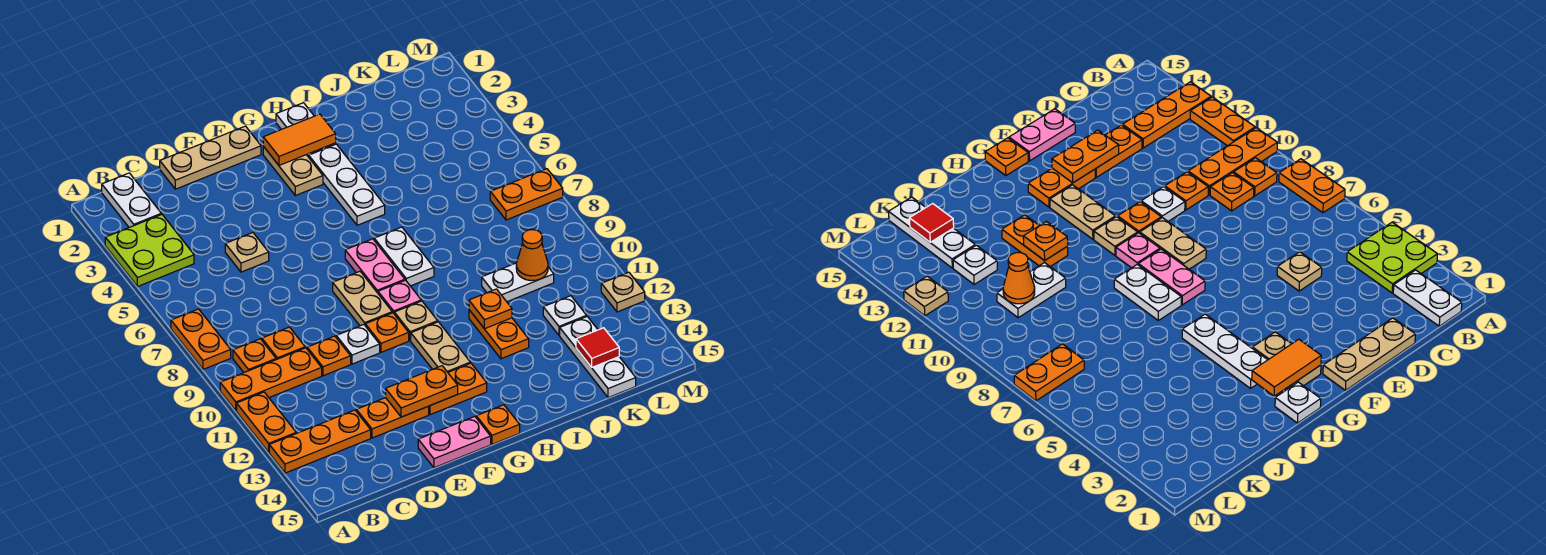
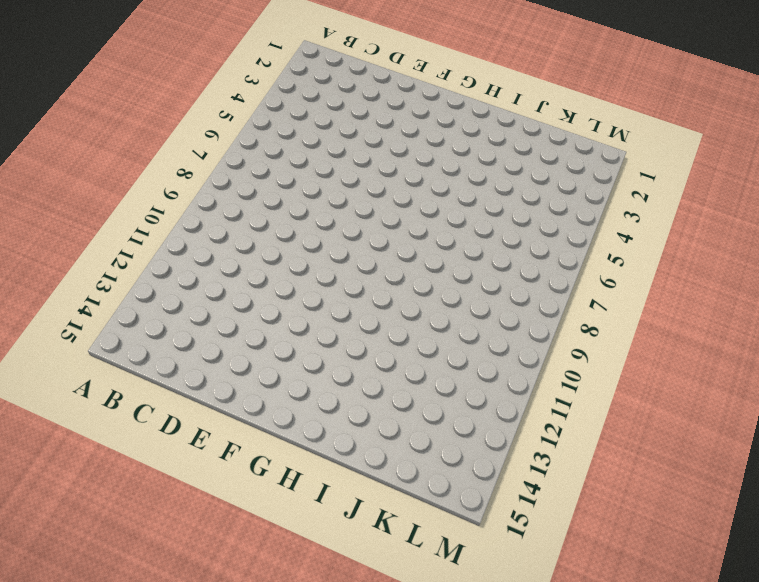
none -> lime plate A3:B4 level 1
none -> orange plate A7:A8 level 1
none -> orange plate A10:C10 level 1
none -> orange plate A11:A12 level 1

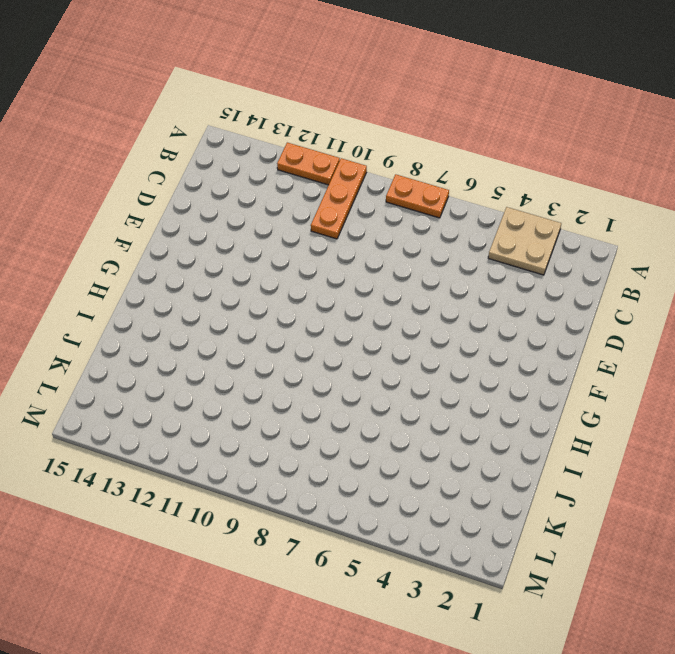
tan plate A3:B4 level 1 -> lime plate A3:B4 level 1
none -> orange plate A13:C13 level 1
none -> white plate B1:B2 level 1
none -> orange plate B9 level 1
none -> orange plate C9 level 1

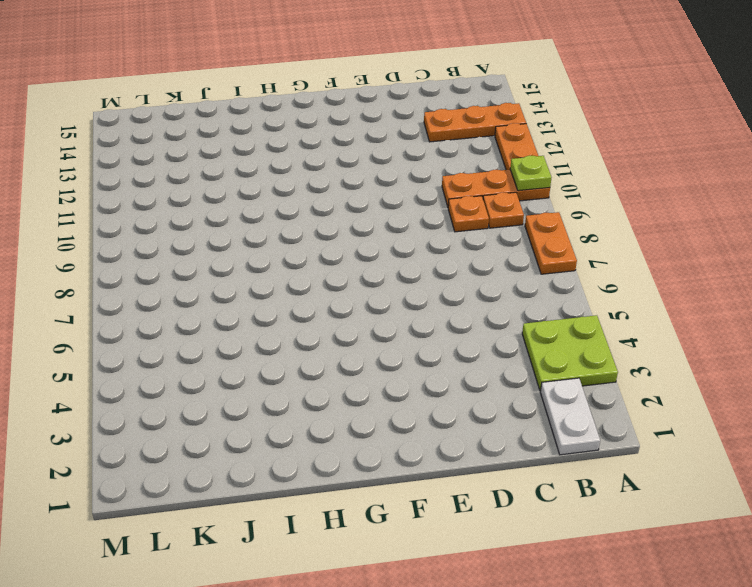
lime plate A10 level 2 -> none
none -> tan plate D1:F1 level 1
none -> tan plate D5 level 1
none -> orange plate D10 level 1
none -> orange plate D13:E13 level 1

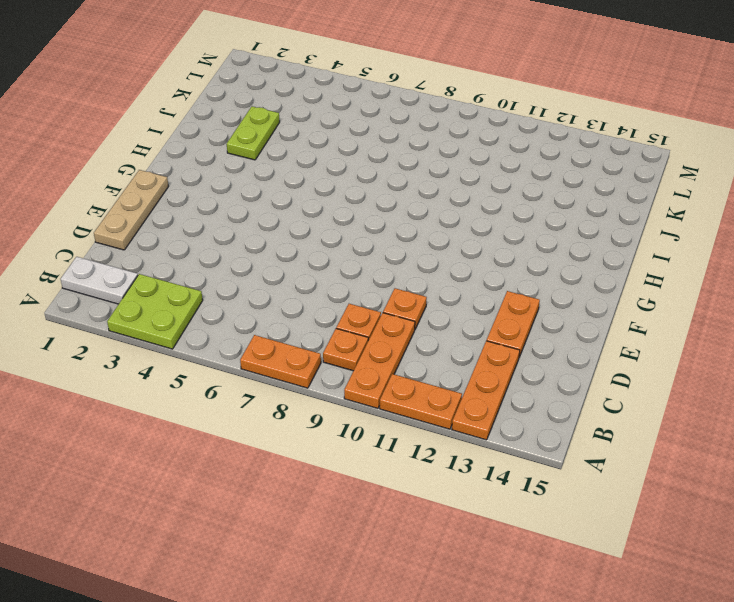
lime plate I3:J3 level 1 -> none
none -> tan plate D5 level 1
none -> white plate E10 level 1
none -> pink plate E15:F15 level 1
none -> tan plate F8:F9 level 1

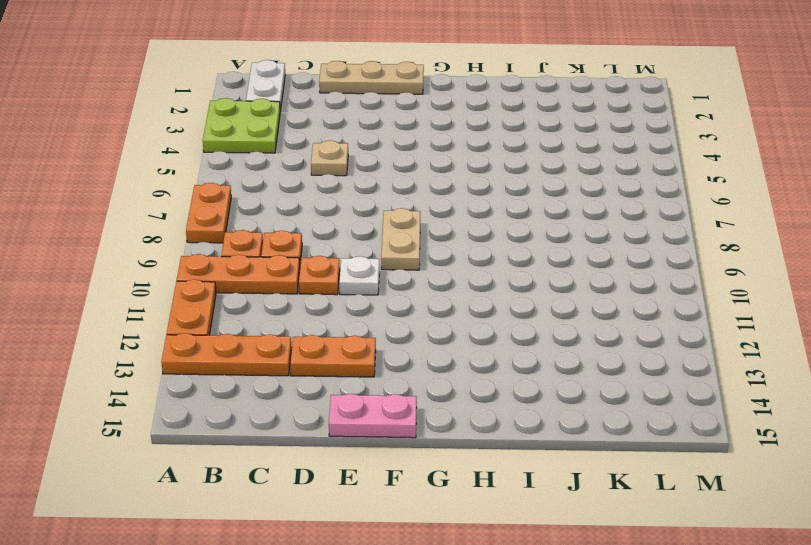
none -> orange plate F10 level 1
none -> orange plate F13:G13 level 1
none -> tan plate G2:G3 level 1
none -> pink plate G7:G8 level 1

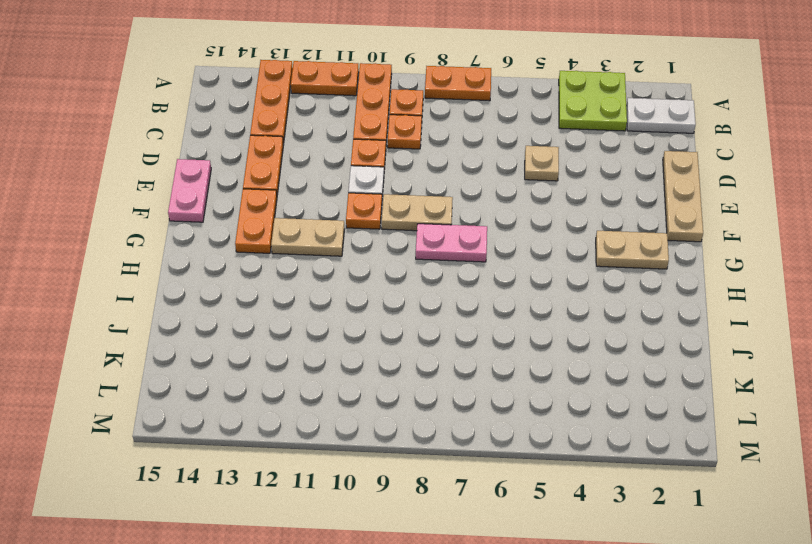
none -> pink plate G9 level 1
none -> tan plate G10 level 1
none -> orange plate G15 level 1
none -> white plate H1 level 1

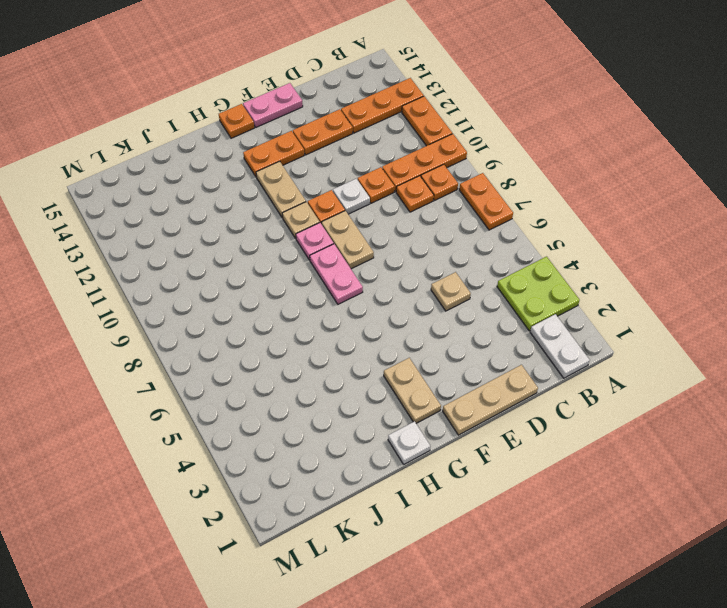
none -> white plate H3:H5 level 1
none -> white plate H7:H8 level 1
none -> orange plate I11:I12 level 1
none -> white plate J10:K10 level 1

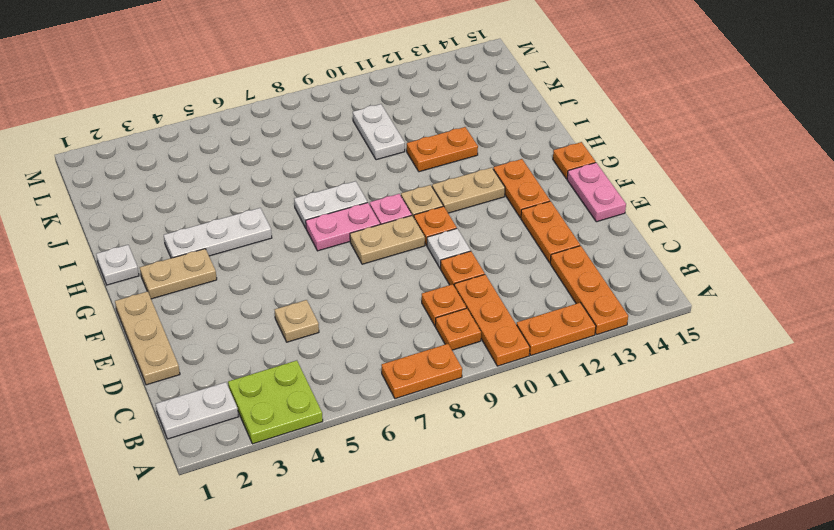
none -> white plate K12 level 1
none -> white plate K13:K15 level 1
none -> orange plate L7:M7 level 1
none -> tan plate M12 level 1

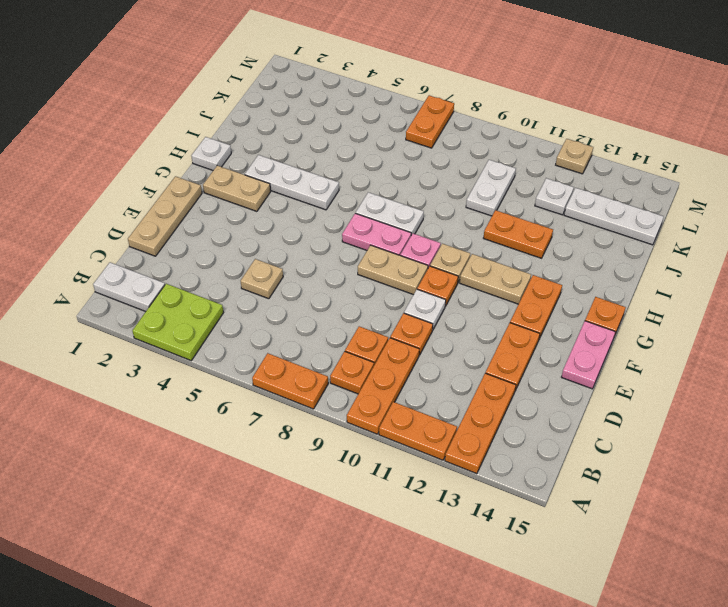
none -> orange plate E13:F13 level 2
none -> orange tile G2:H2 level 2
none -> orange plate I11 level 2
none -> orange cone K10 level 2

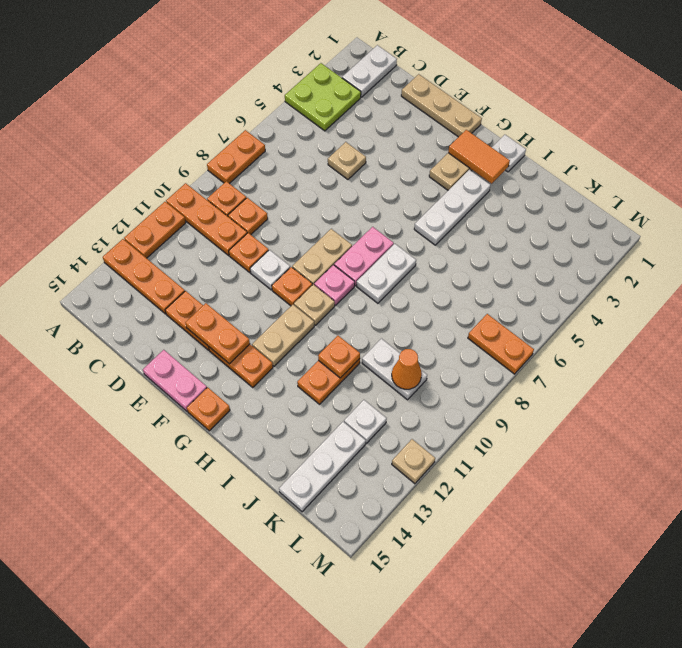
none -> red tile K14 level 2

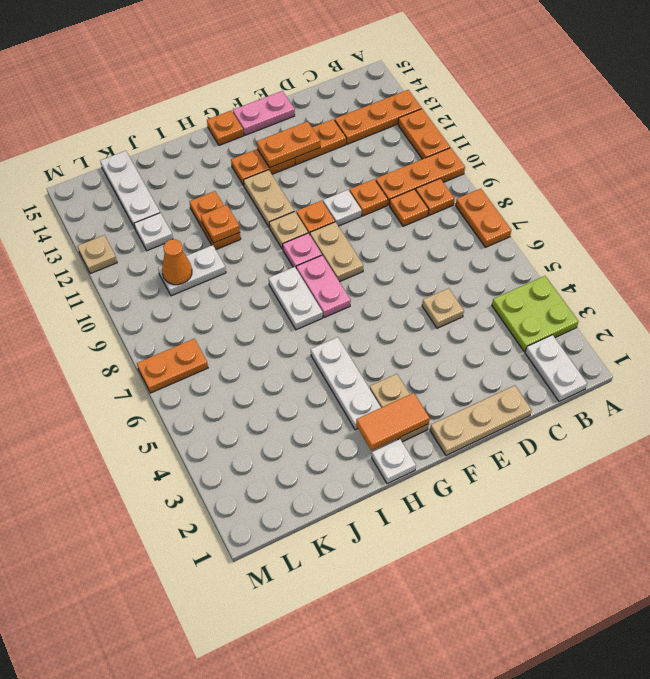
none -> red tile K14 level 2

